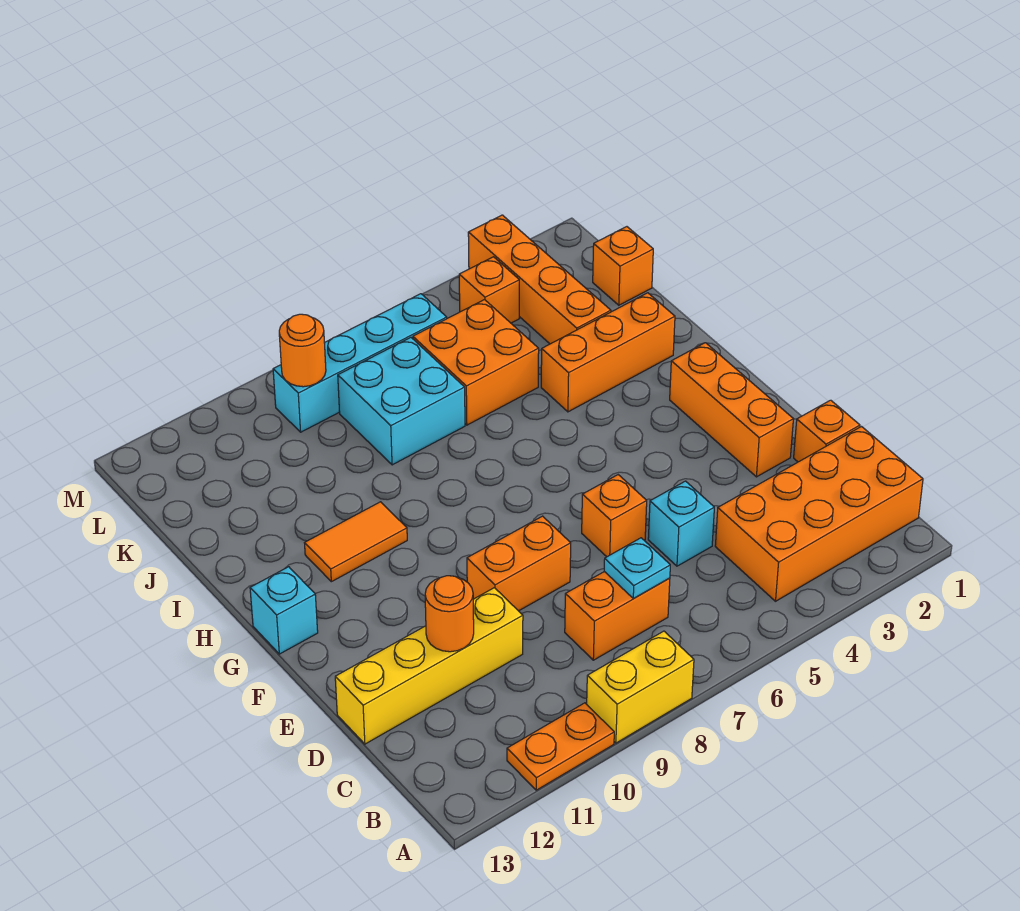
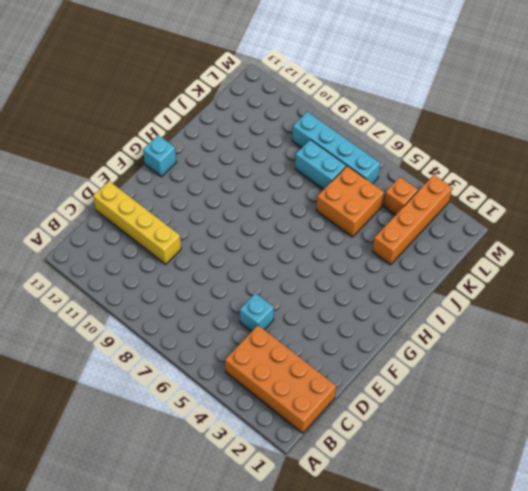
cyan brick K7:K8 level 1 -> cyan brick J7:K8 level 1
none -> yellow brick A8:A9 level 1
none -> orange plate A10:A11 level 1
none -> orange brick C7:C8 level 1

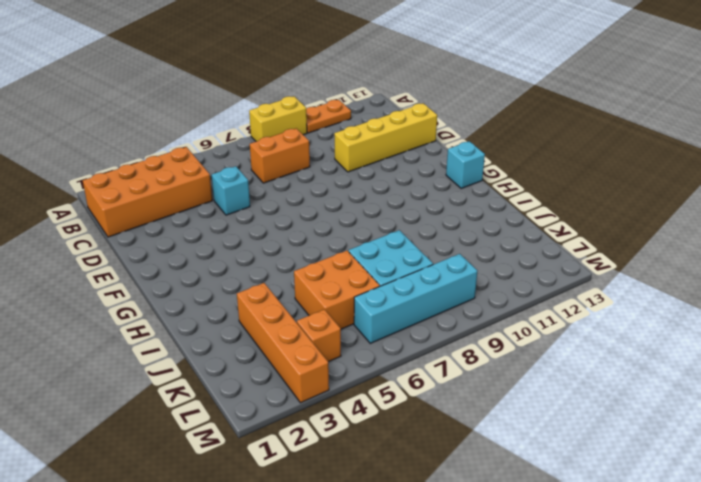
none -> orange brick D1 level 1
none -> orange brick E2:G2 level 1
none -> orange brick E6 level 1

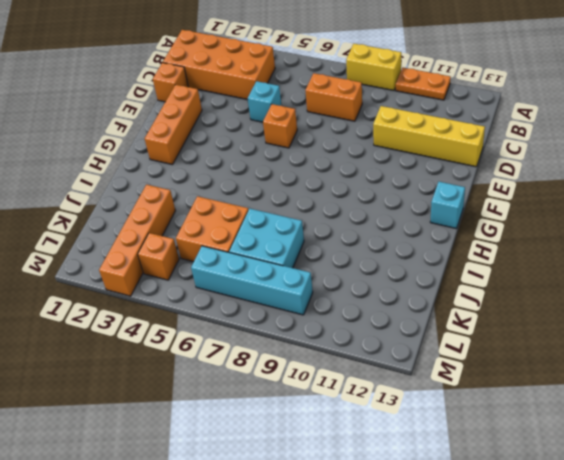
none -> orange brick E8:E9 level 1
none -> orange tile H10:H11 level 1
none -> orange brick I2:I4 level 1

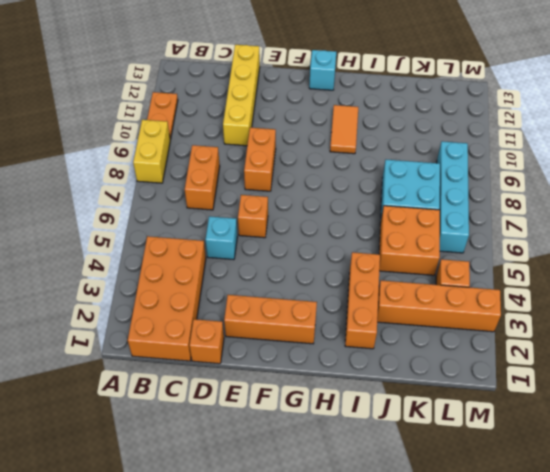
none -> orange brick K1 level 1
none -> cyan plate C7 level 2
none -> orange round brick D11 level 2

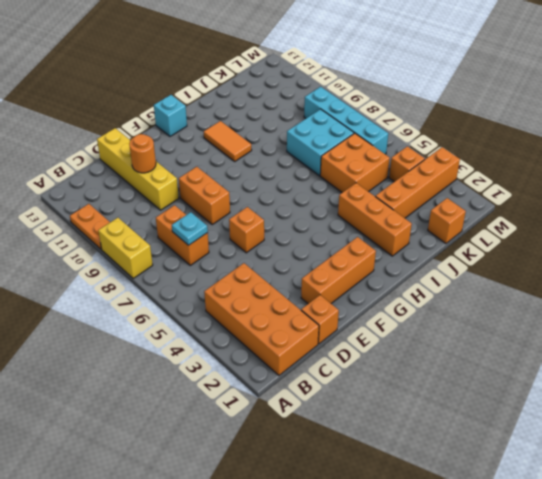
none -> cyan brick D5 level 1
none -> orange round brick L9 level 2

